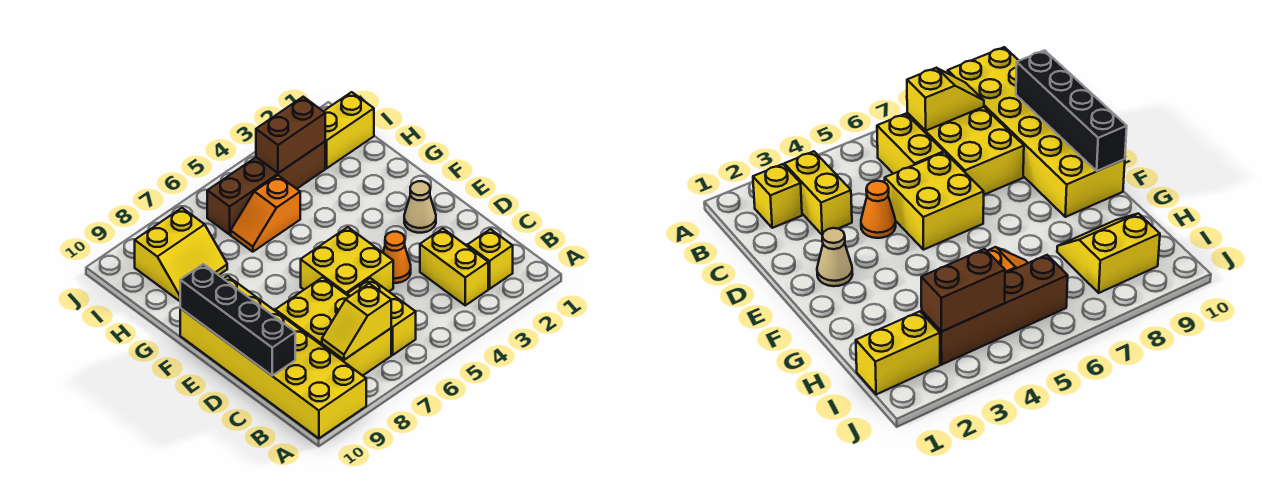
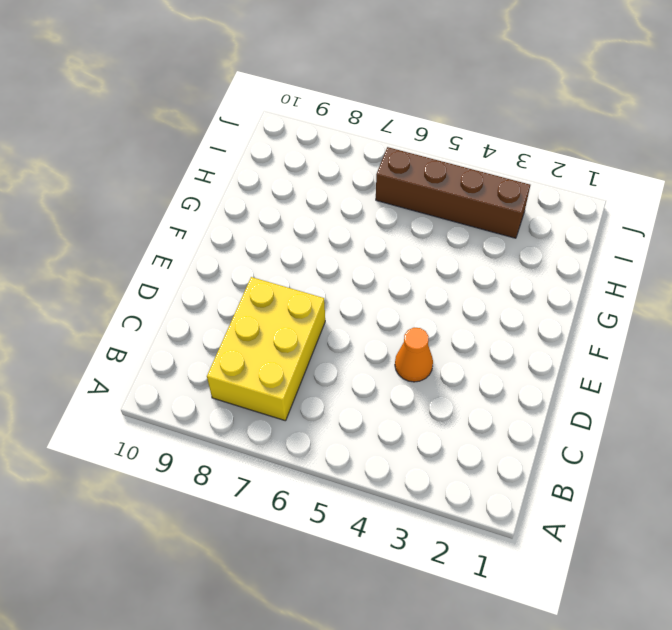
none -> yellow brick A9:F10 level 1
none -> yellow brick B2 level 1
none -> yellow brick B3:C3 level 1

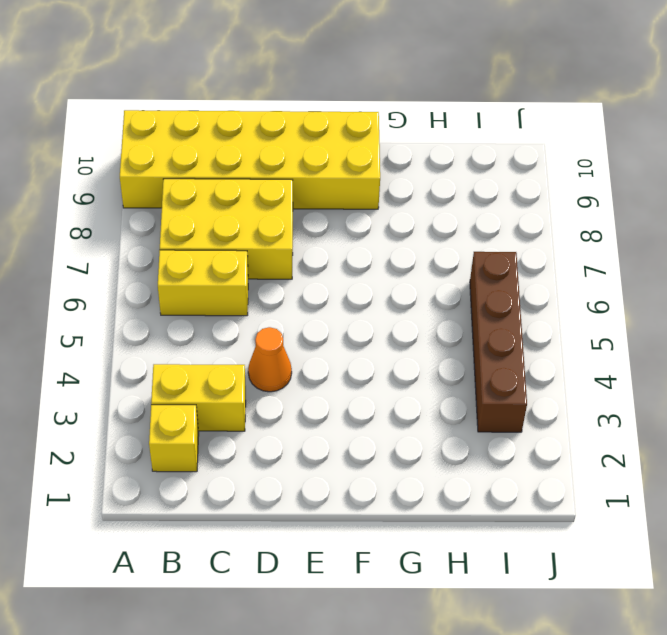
none -> yellow brick D5:E6 level 1
none -> tan cone E2 level 1
none -> orange slope H5:H6 level 1 top 5

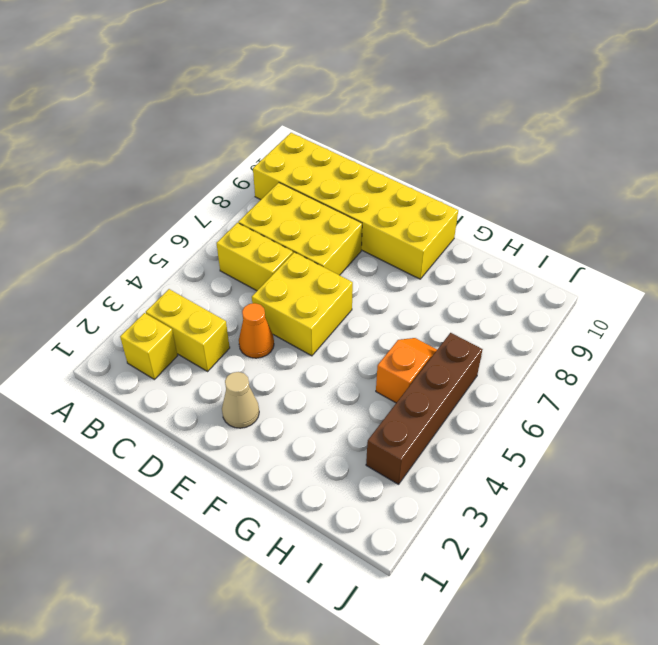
none -> yellow slope H8:I9 level 1 top I
none -> yellow brick I1:I2 level 1
none -> yellow slope B7:B8 level 2 top 7

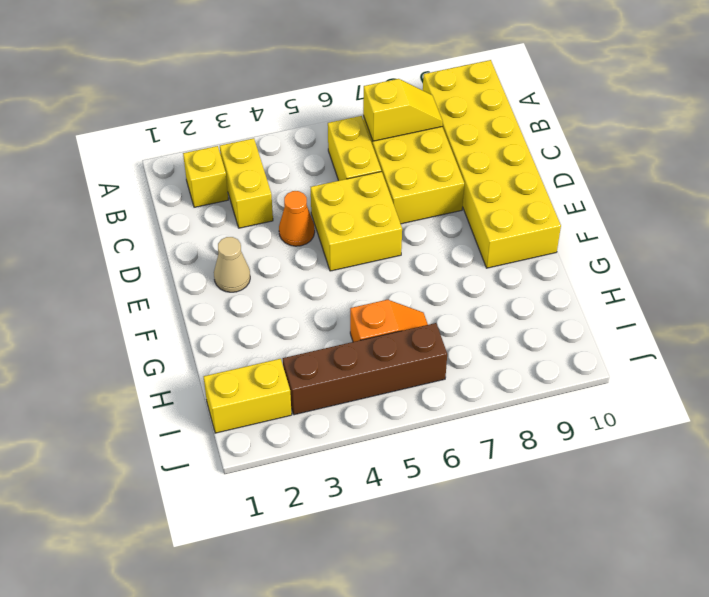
none -> yellow slope H8:I9 level 1 top I
none -> black brick C10:F10 level 2
none -> brown brick I3:I4 level 2

